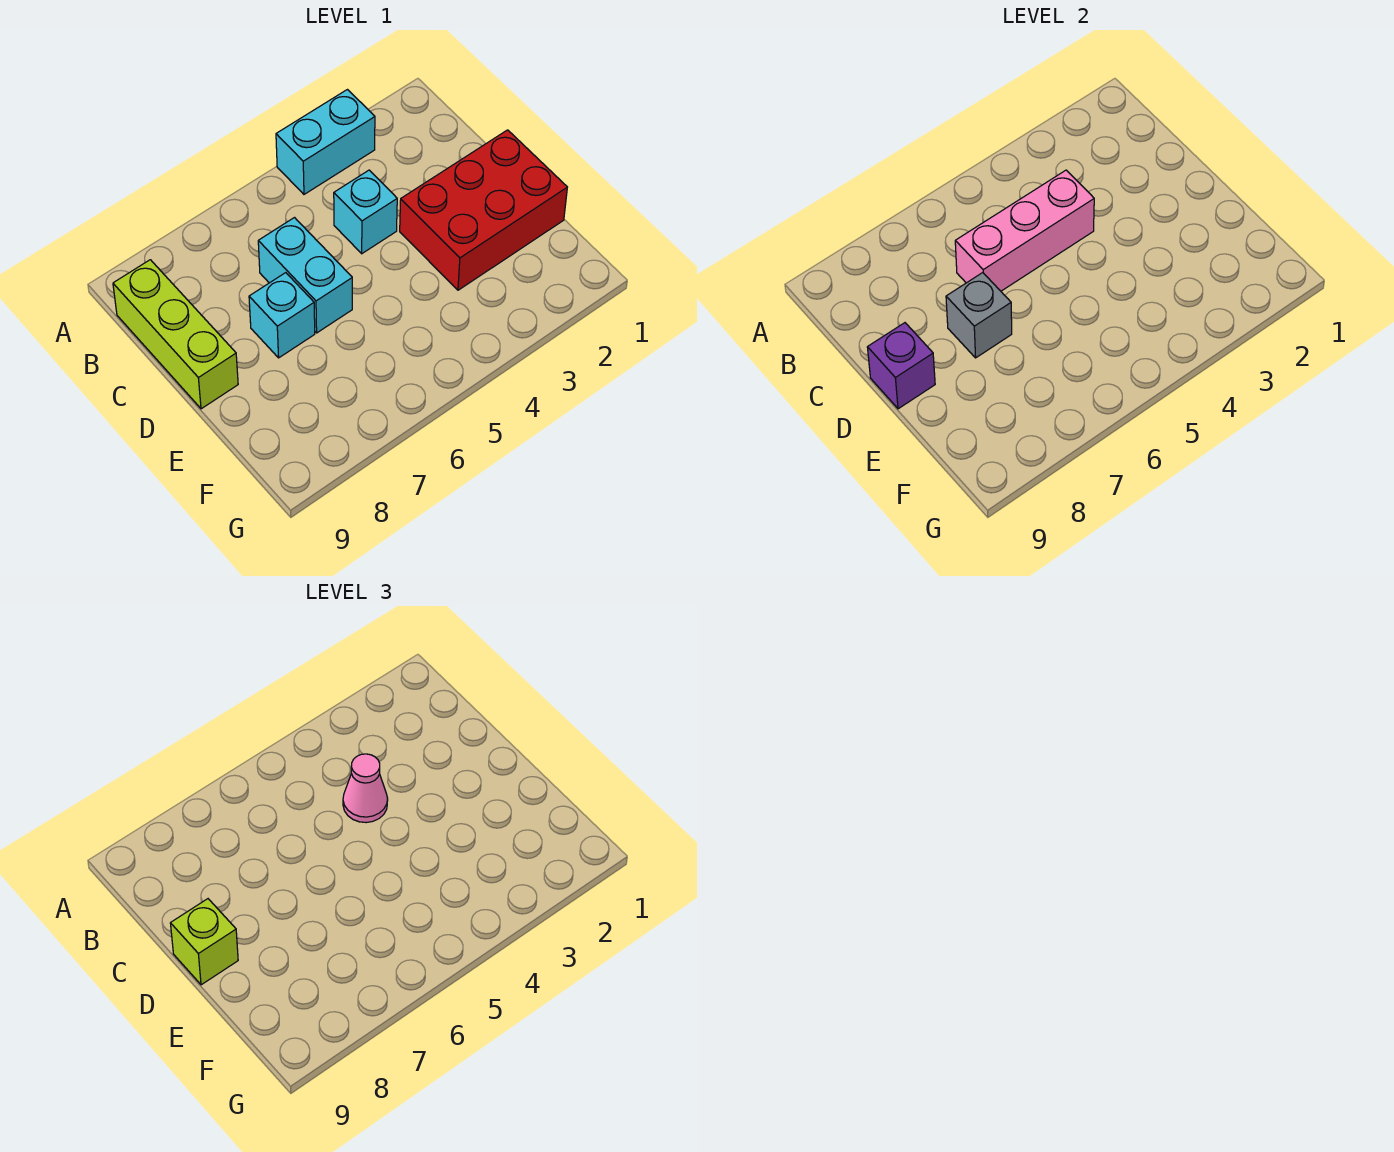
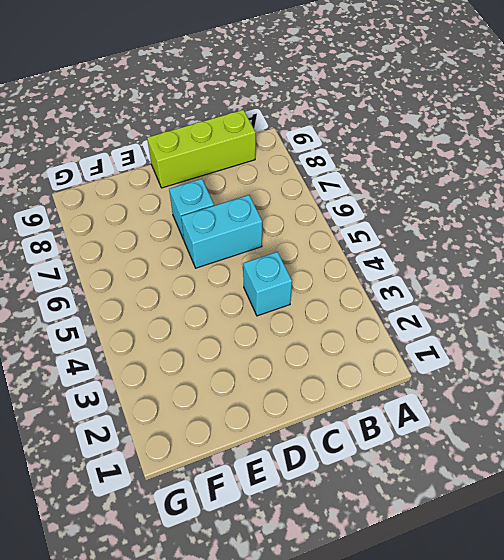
none -> cyan brick A3:A4 level 1
none -> red brick D1:E3 level 1

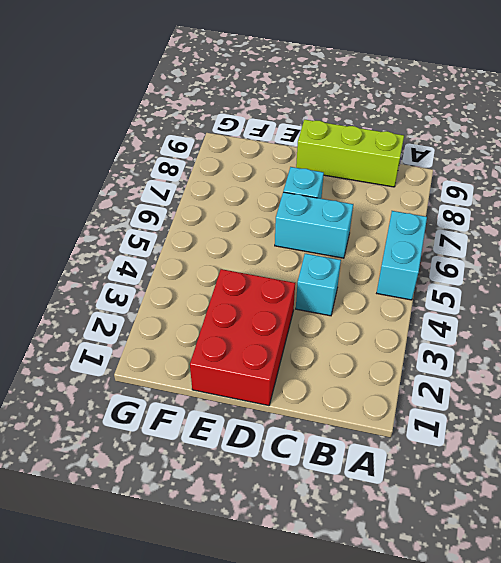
cyan brick A5:A6 level 1 -> cyan brick A3:A4 level 1
none -> pink brick C4:C6 level 2
none -> grey brick D7 level 2

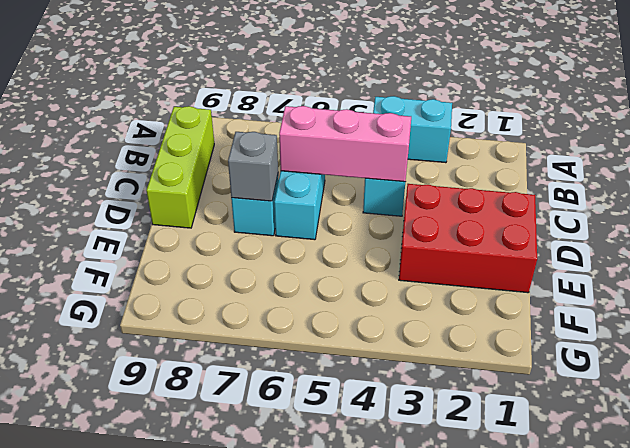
none -> purple brick D9 level 2
none -> pink cone C4 level 3

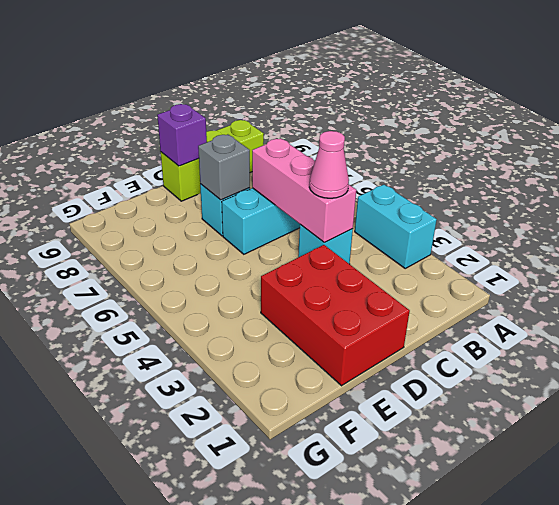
none -> lime brick D9 level 3

